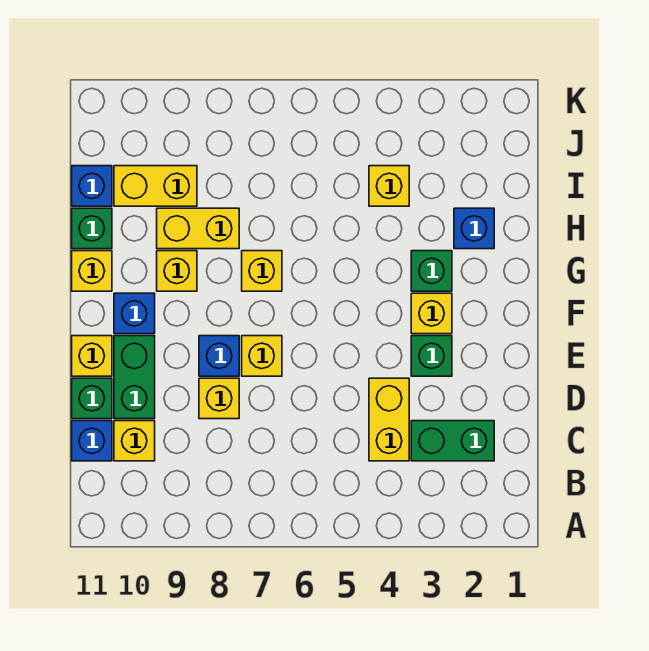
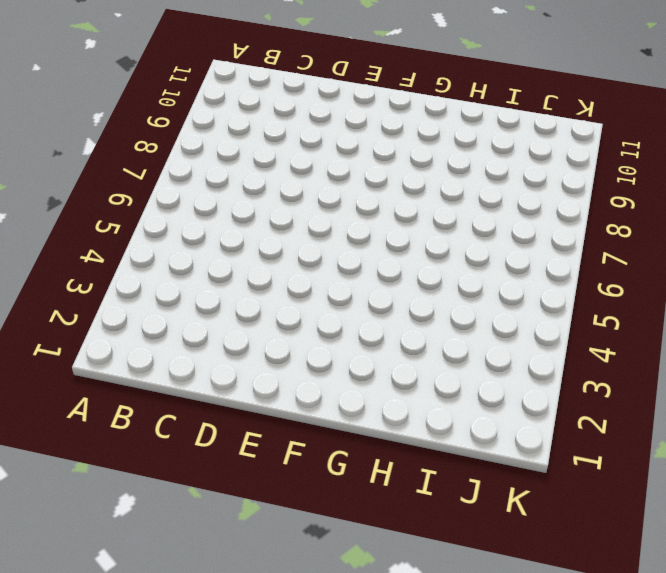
none -> green brick C2:C3 level 1
none -> yellow brick C4:D4 level 1
none -> yellow brick C10 level 1

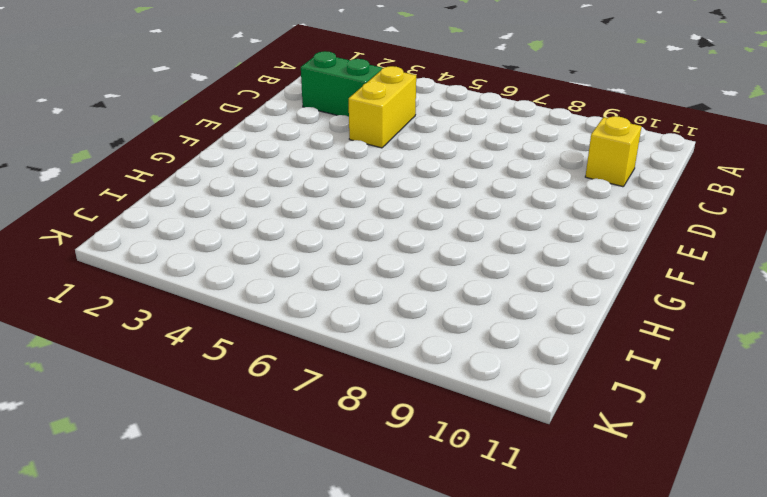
none -> blue brick C11 level 1
none -> yellow brick D8 level 1
none -> green brick D10:E10 level 1

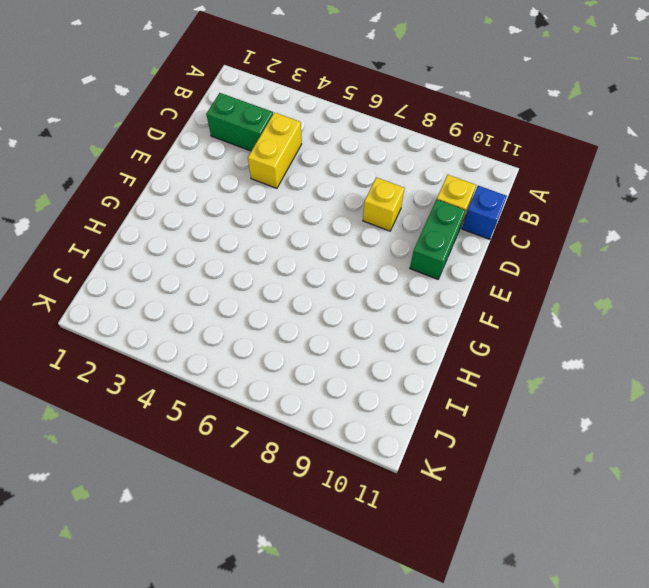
none -> green brick D11 level 1
none -> green brick E3 level 1
none -> yellow brick E7 level 1

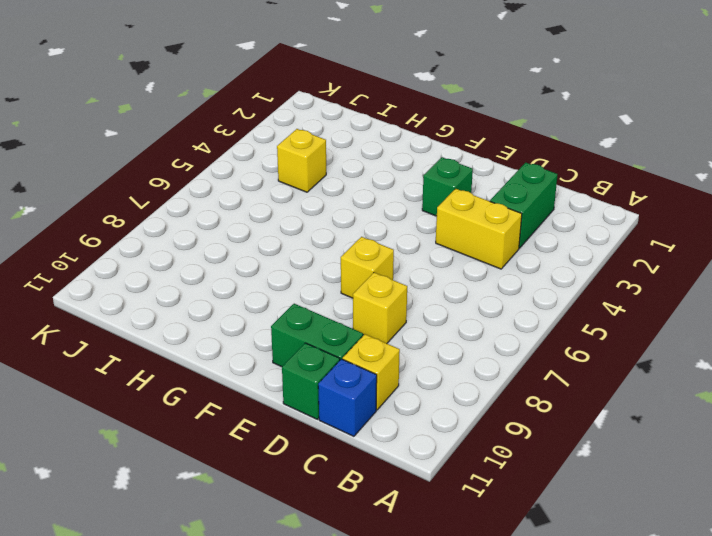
none -> blue brick E8 level 1
none -> yellow brick E11 level 1
none -> yellow brick F3 level 1

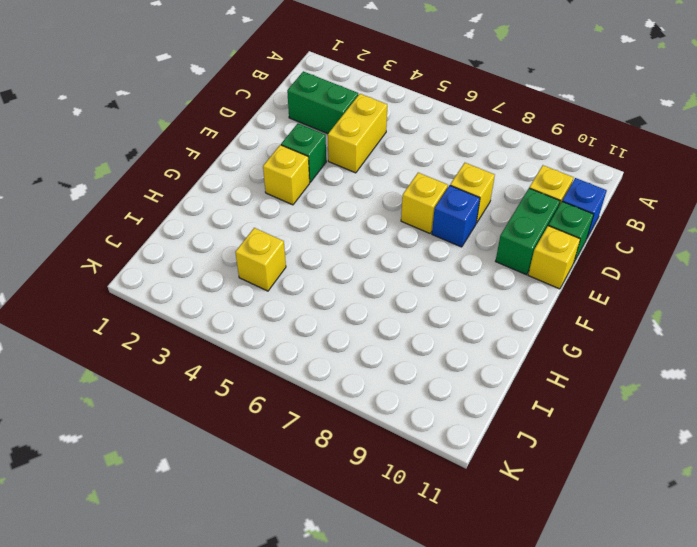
none -> blue brick F10 level 1
none -> green brick G3 level 1
none -> yellow brick G7 level 1

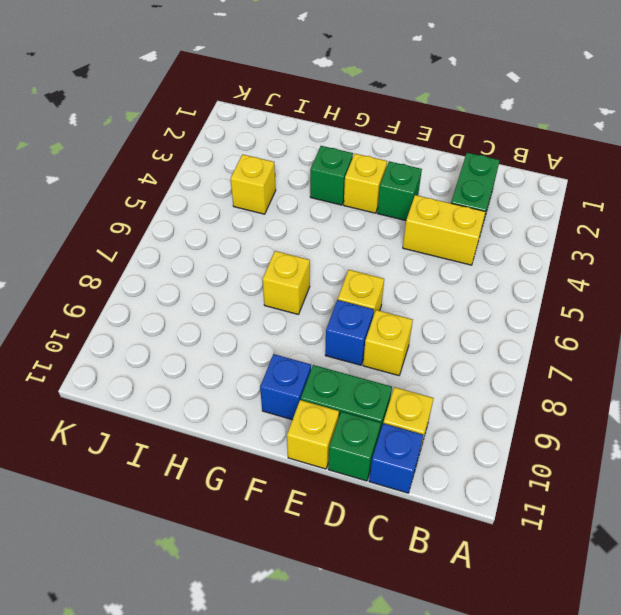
none -> yellow brick G9 level 1
none -> yellow brick G11 level 1
none -> blue brick H2 level 1

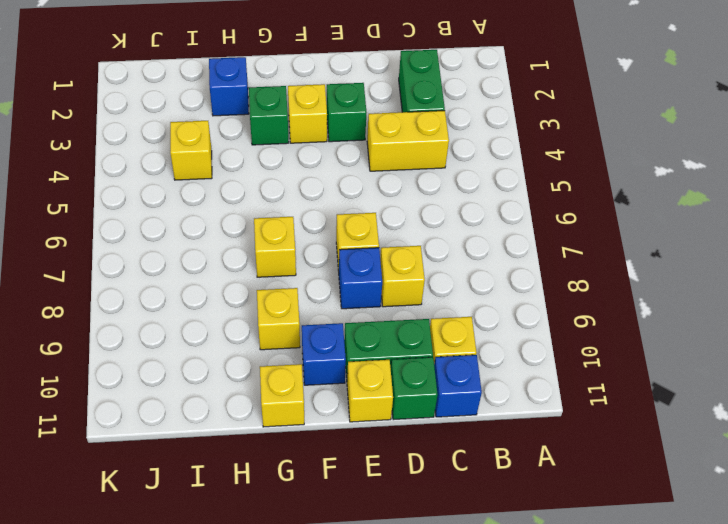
none -> yellow brick H8:H9 level 1
none -> green brick H11 level 1
none -> yellow brick I9:I10 level 1

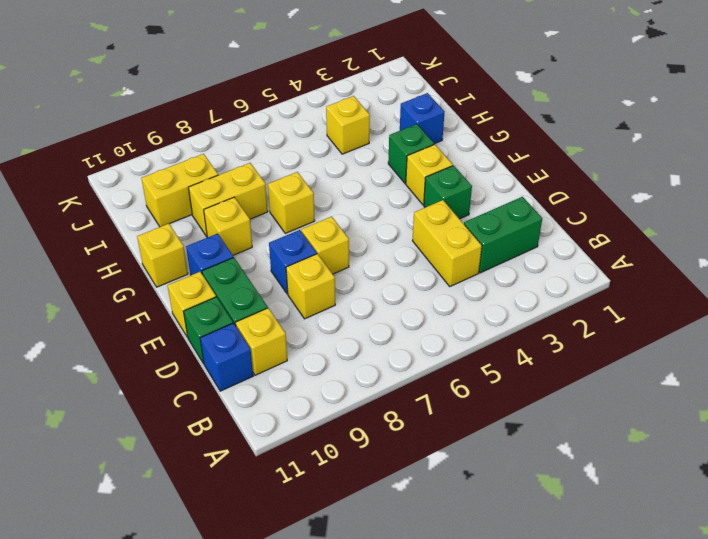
none -> green brick H11 level 1
none -> blue brick I11 level 1

